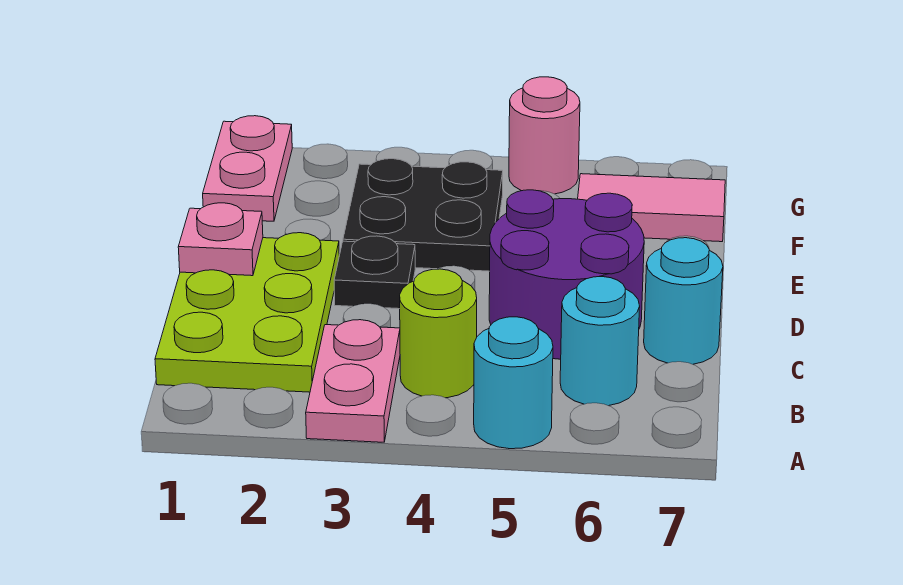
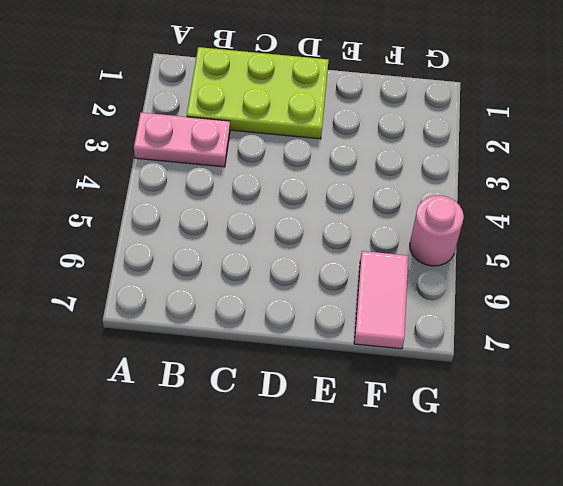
none -> cyan round brick A5 level 1
none -> lime round brick B4 level 1
none -> cyan round brick B6 level 1

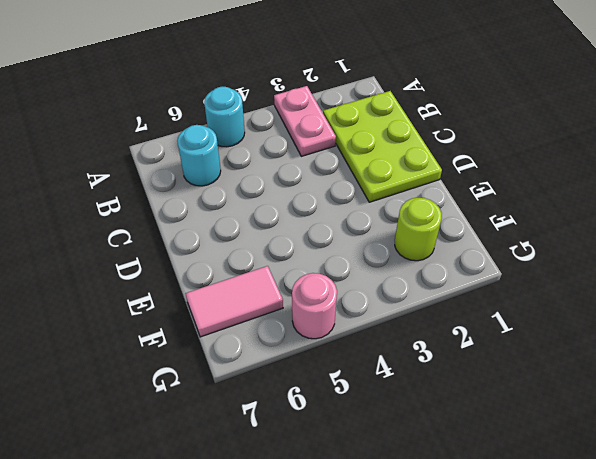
lime round brick F2 level 1 -> lime round brick B4 level 1
none -> purple round brick C5:D6 level 1
none -> cyan round brick C7 level 1
none -> black plate D3 level 1

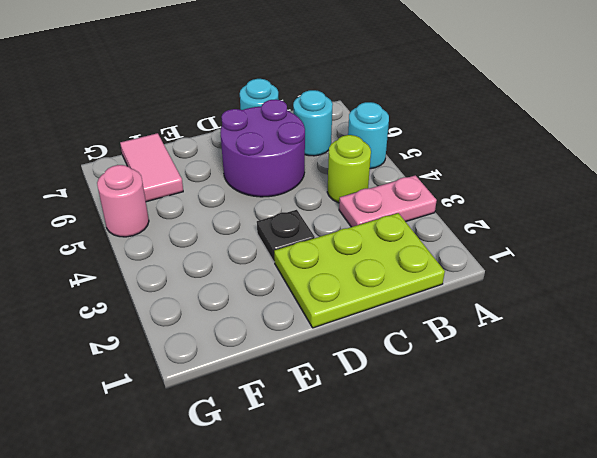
none -> black plate E3:F4 level 1
none -> pink plate F1:G1 level 1
none -> pink plate D1 level 2

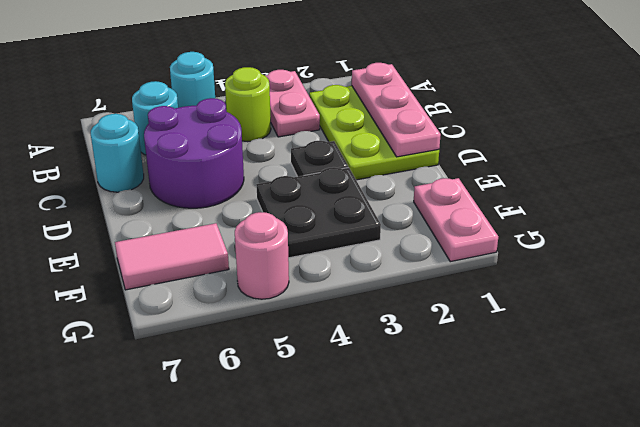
pink plate B1:D1 level 2 -> pink plate D1 level 2

